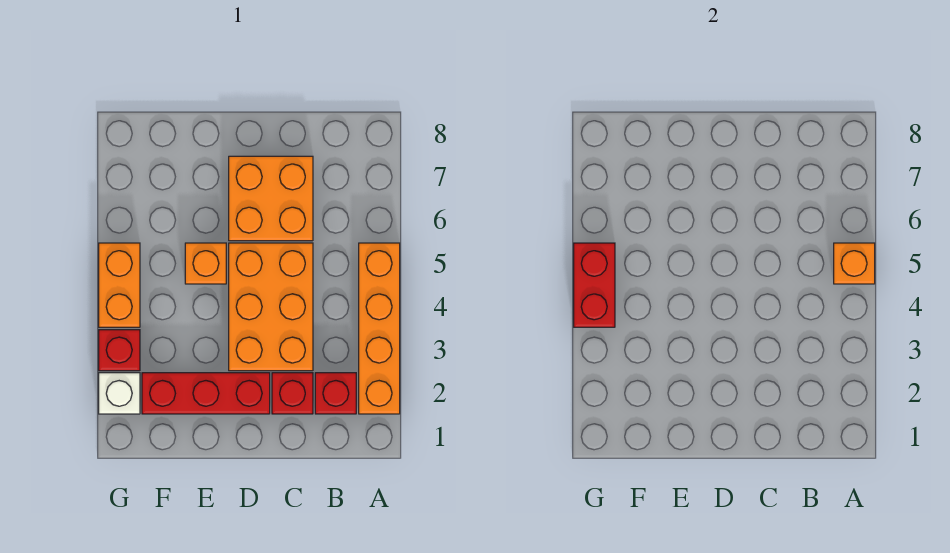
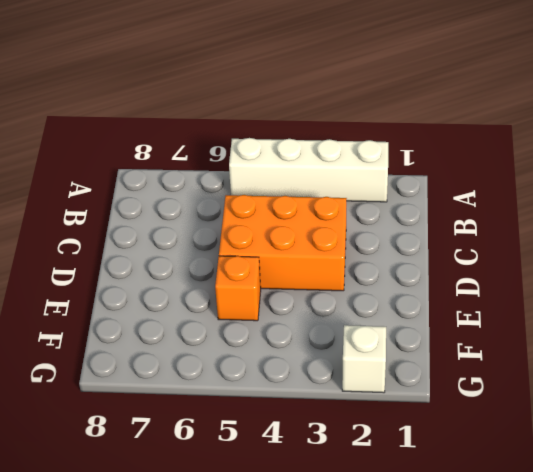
white brick A2:A5 level 1 -> orange brick A2:A5 level 1
none -> red brick B2 level 1
none -> red brick C2 level 1
none -> orange brick C6:D7 level 1

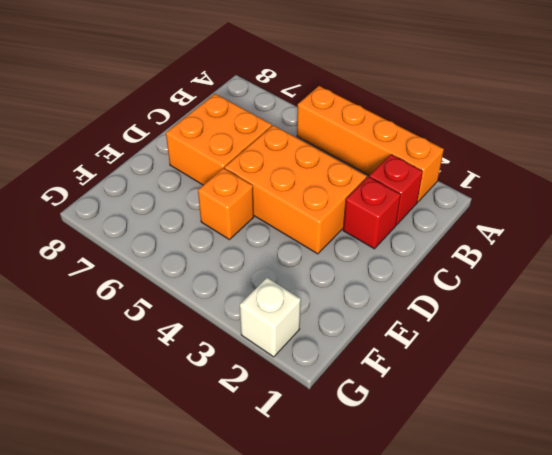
none -> red brick D2:F2 level 1
none -> red brick G3 level 1
none -> orange brick G4:G5 level 1

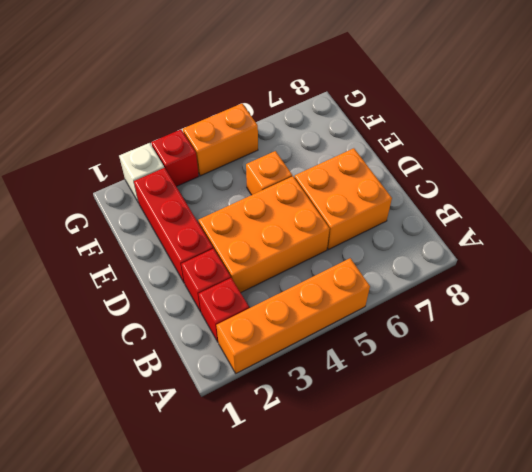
none -> orange brick A5 level 2
none -> red brick G4:G5 level 2

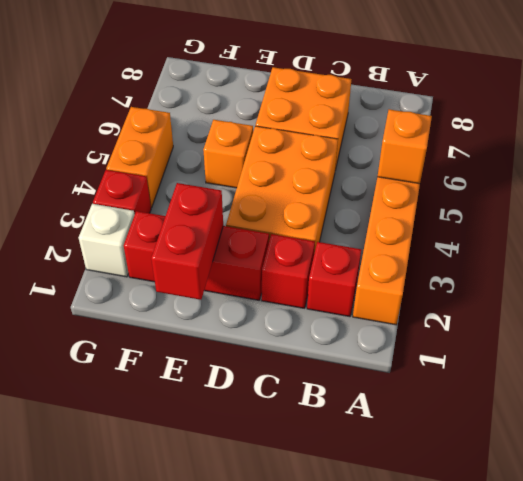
red brick E1:E2 level 2 -> red brick G4:G5 level 2

